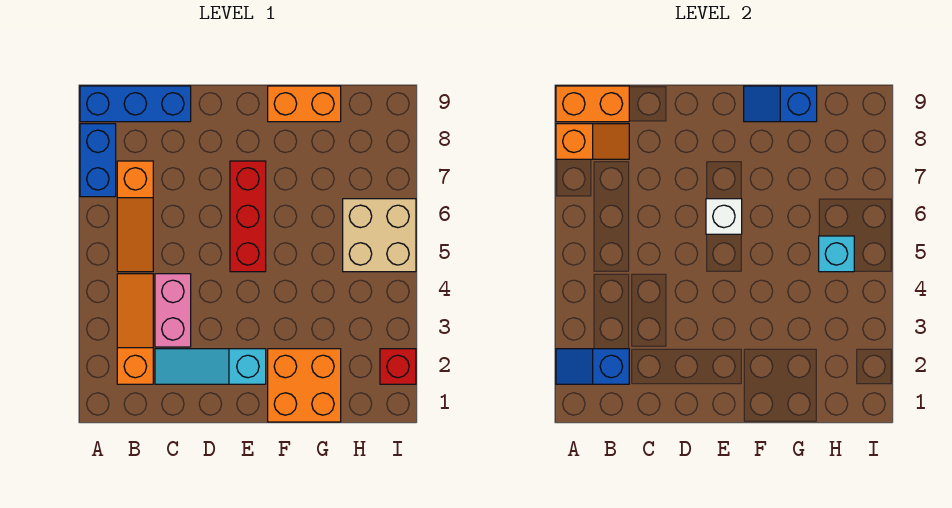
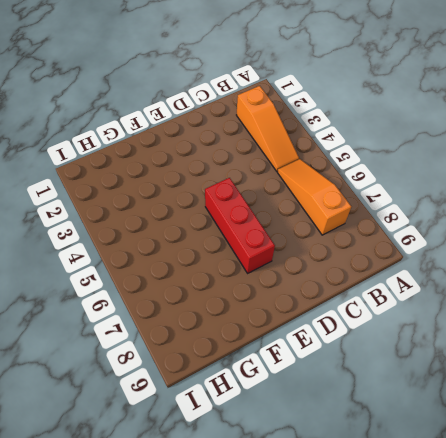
none -> blue brick A7:A8 level 1
none -> blue brick A9:C9 level 1
none -> cyan slope C2:E2 level 1 top E

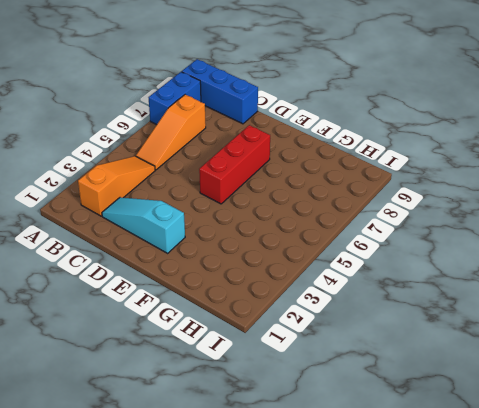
none -> pink brick C3:C4 level 1
none -> orange brick F1:G2 level 1
none -> orange brick F9:G9 level 1

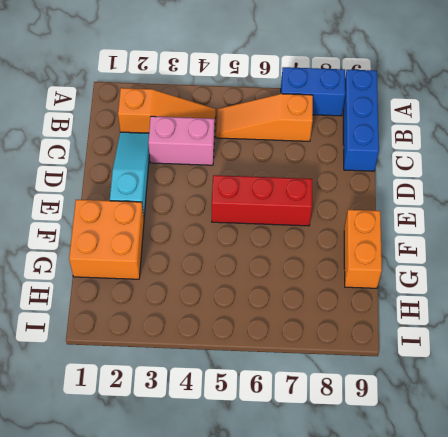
none -> tan brick H5:I6 level 1
none -> red brick I2 level 1
none -> blue slope A2:B2 level 2 top B

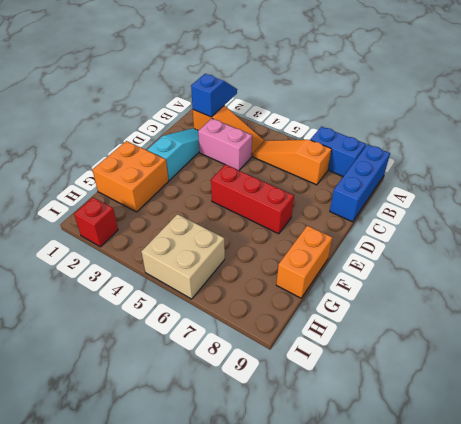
none -> orange slope A8:B8 level 2 top A
none -> orange brick A9:B9 level 2
none -> white brick E6 level 2

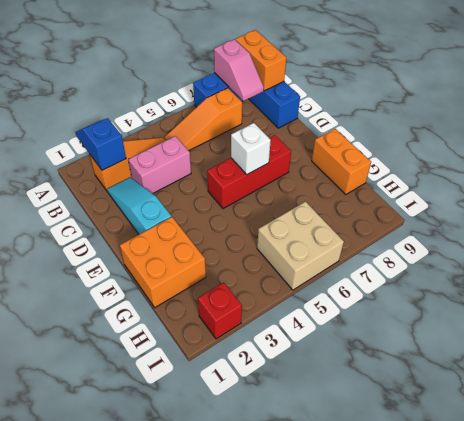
pink slope A8:B8 level 2 top A -> orange slope A8:B8 level 2 top A
none -> blue slope F9:G9 level 2 top G
none -> cyan brick H5 level 2

